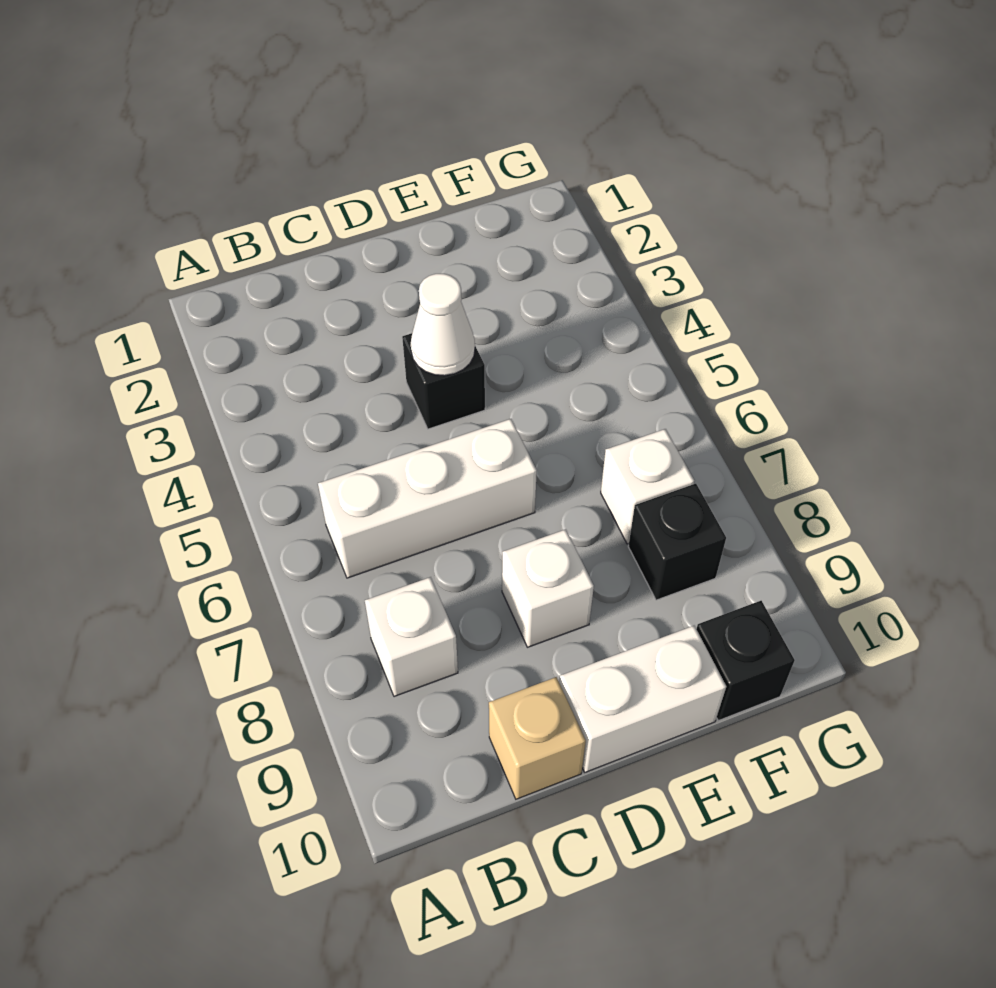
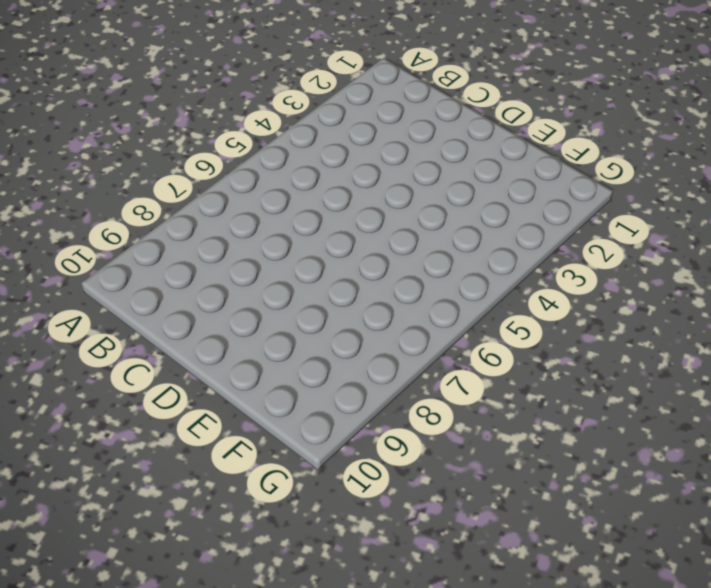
none -> white brick B6:D6 level 1
none -> white brick B8 level 1

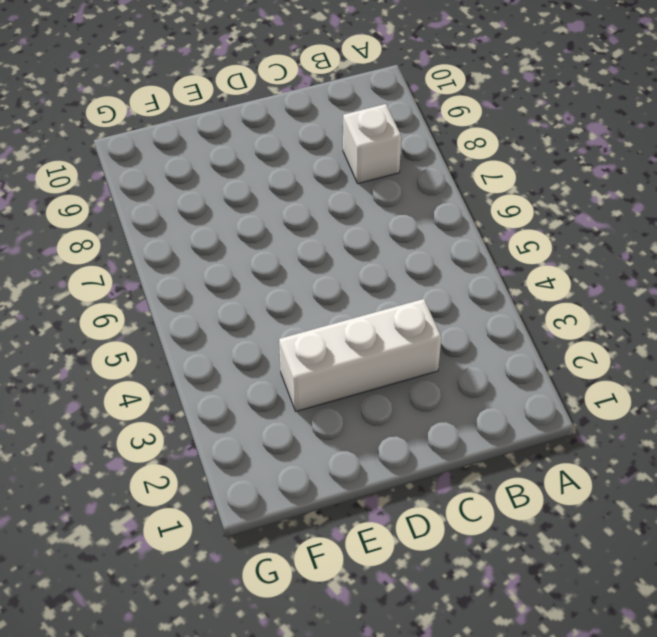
white brick C3:E3 level 1 -> white brick B6:D6 level 1
none -> tan brick C10 level 1
none -> black brick D4 level 1

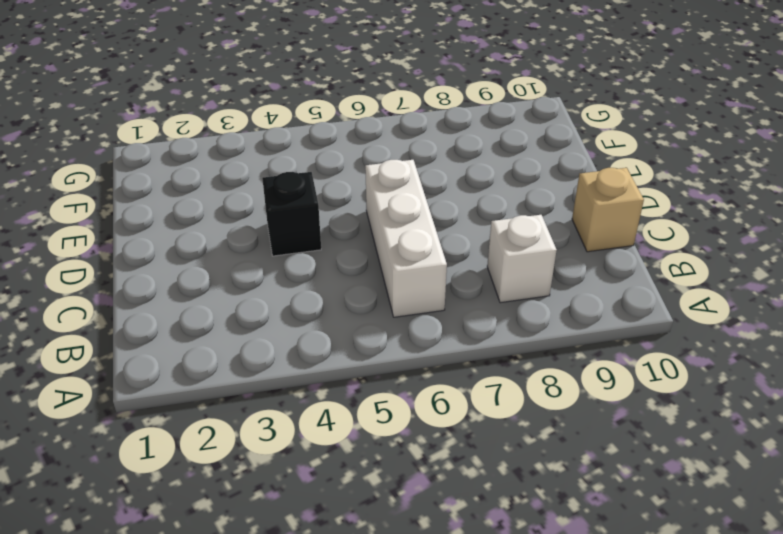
none -> white brick D8 level 1
none -> white brick D10:E10 level 1

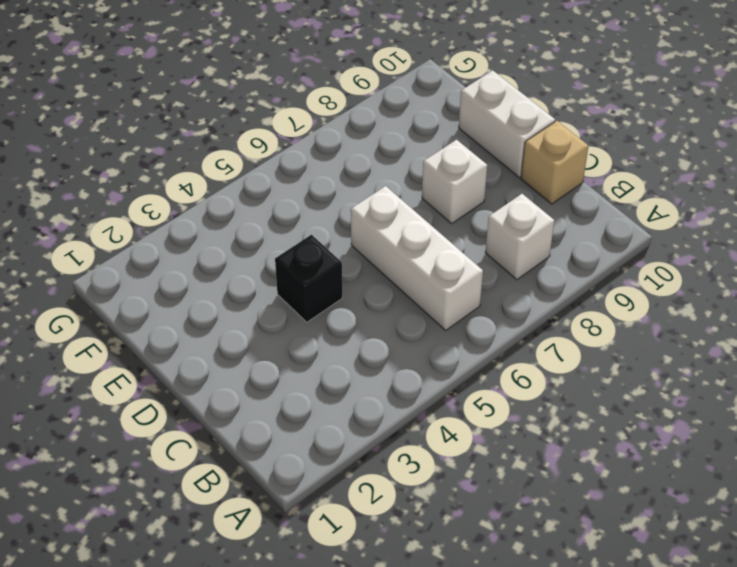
none -> white brick F7 level 1
none -> black brick F8 level 1

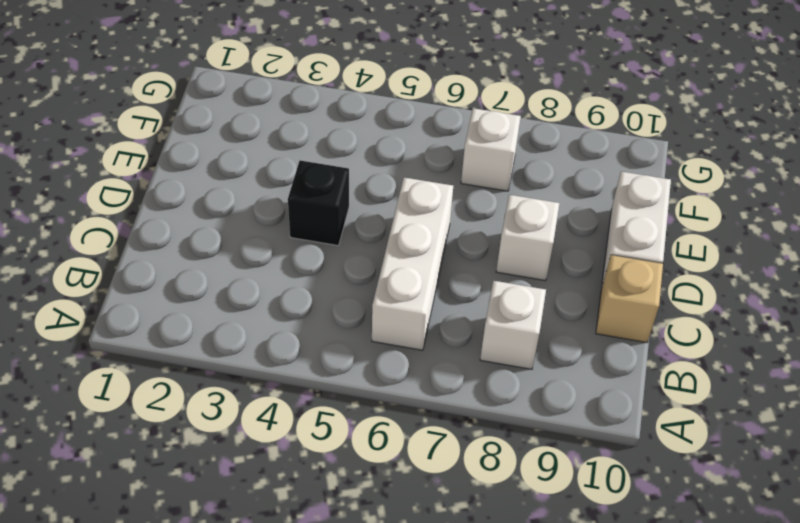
none -> black brick F8 level 1
none -> black brick F10 level 1

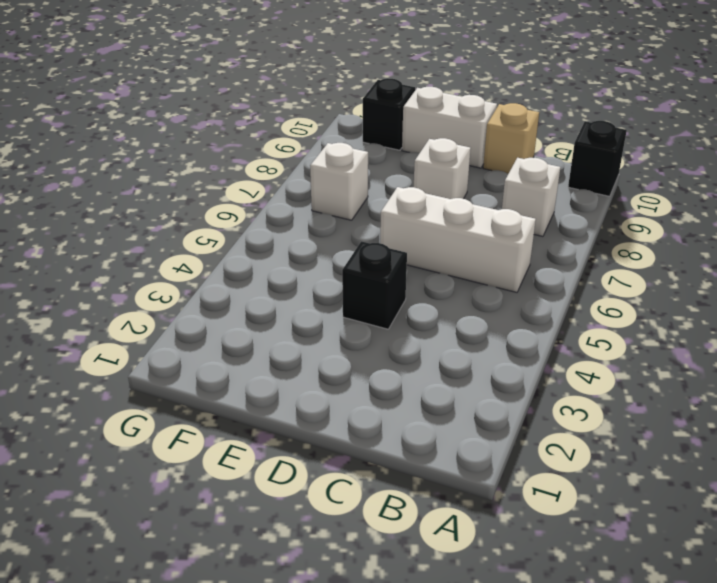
black brick A10 level 1 -> black brick F8 level 1
none -> white cone D4 level 2

